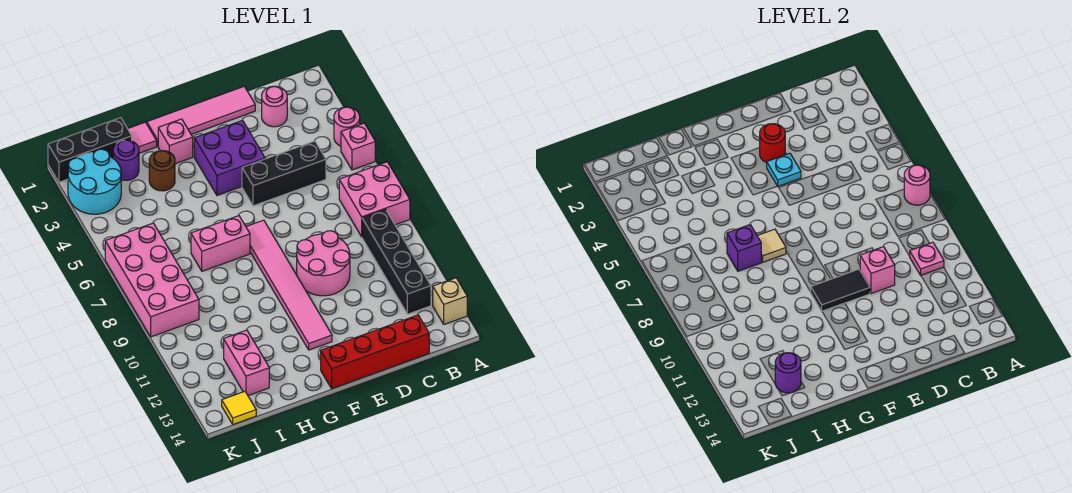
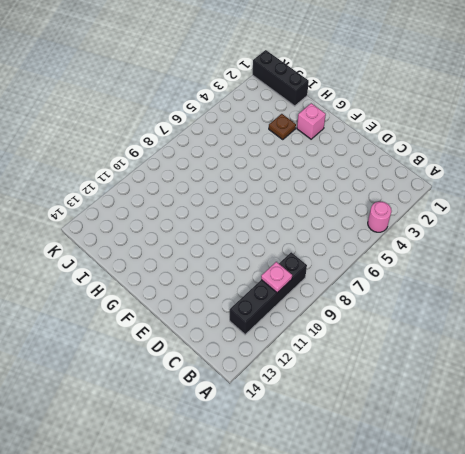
brown plate H3 level 1 -> brown round brick H3 level 1
none -> pink brick A5 level 1
none -> pink brick A7:B8 level 1
none -> tan brick A13 level 1
none -> pink round brick C2 level 1

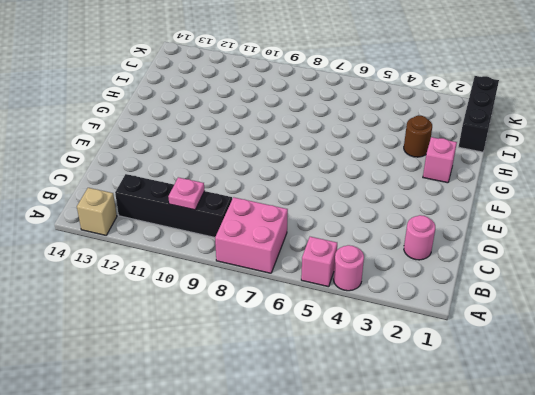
none -> black brick C5:E5 level 1
none -> red brick C14:F14 level 1
none -> pink tile D1:G1 level 1
none -> pink round brick D9:E10 level 1

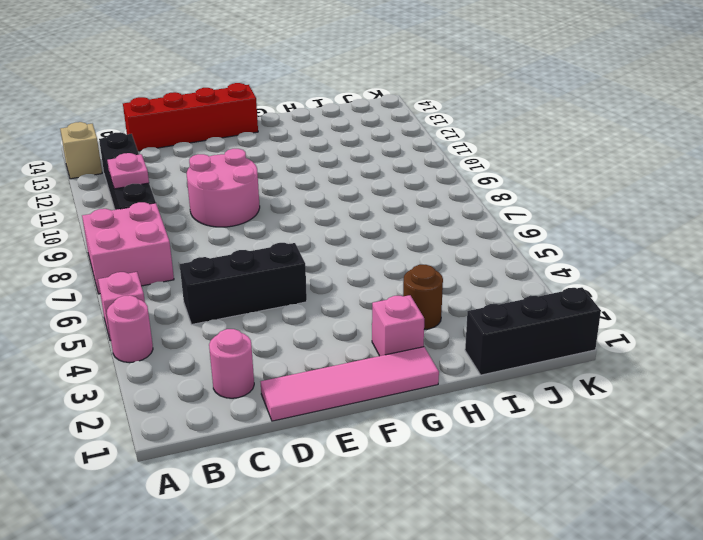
none -> purple brick E3:F4 level 1
none -> pink tile F7:F12 level 1
none -> pink brick G7:H7 level 1
none -> pink tile H1 level 1

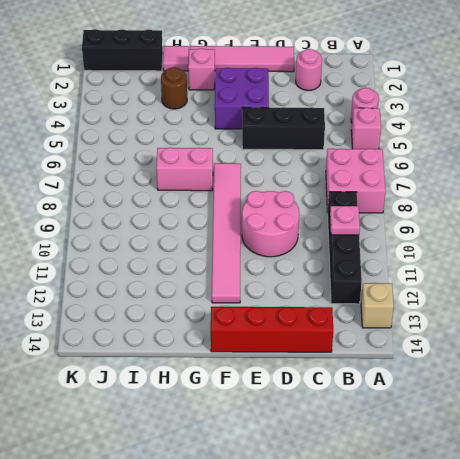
none -> purple round brick I2 level 1
none -> pink brick I12:I13 level 1
none -> cyan round brick J2:K3 level 1
none -> pink brick J6:K9 level 1

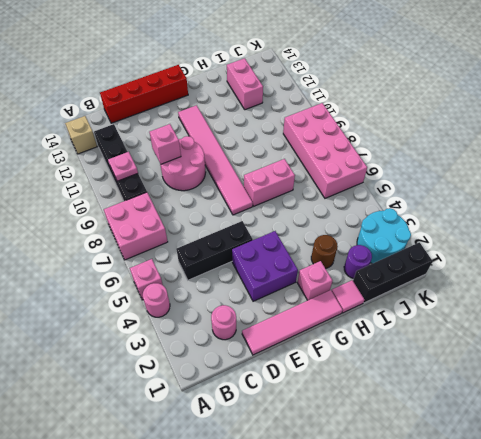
none -> yellow tile J14 level 1
none -> pink round brick A7 level 2
none -> red round brick E3 level 2
none -> cyan plate E4 level 2

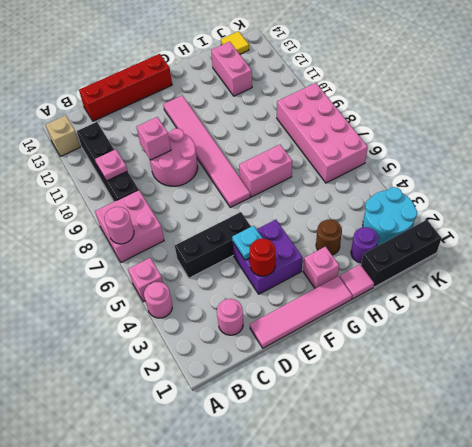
none -> black tile E10:F10 level 2
none -> tan tile G7 level 2
none -> purple brick H7 level 2
none -> purple round brick I13 level 2

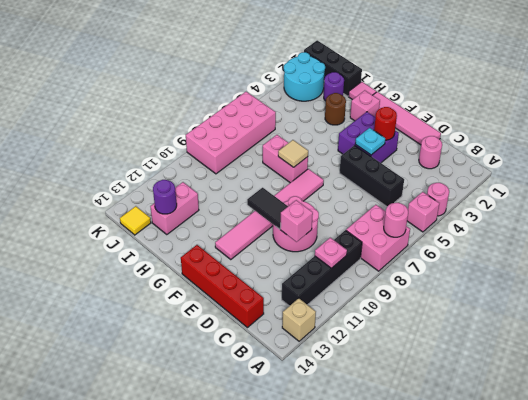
none -> purple brick H7 level 2

